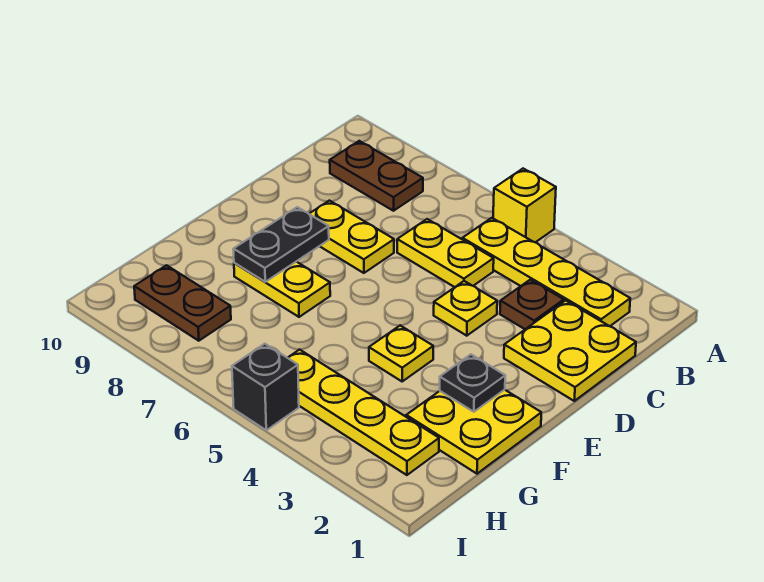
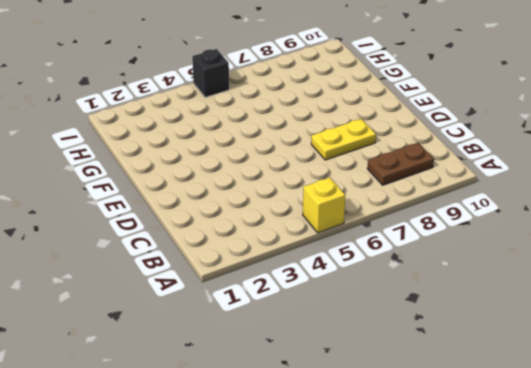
none -> yellow plate B2:B5 level 1
none -> yellow plate C1:D2 level 1
none -> brown plate C3 level 1

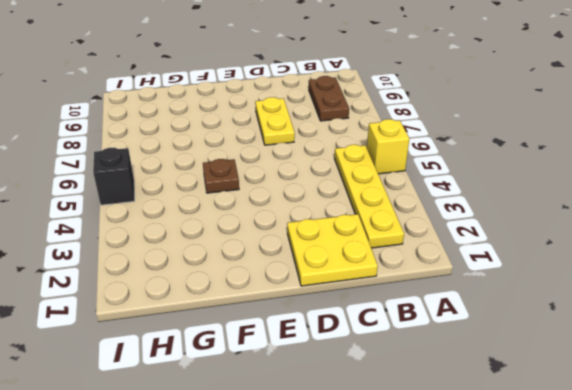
brown plate F5 level 1 -> brown plate C3 level 1
none -> yellow plate C5:C6 level 1
none -> yellow plate D4 level 1
none -> yellow plate F1:G2 level 1

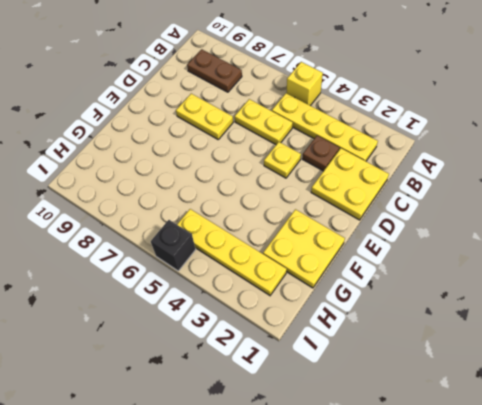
none -> yellow plate F4 level 1
none -> yellow plate F7:F8 level 1
none -> brown plate H8:H9 level 1

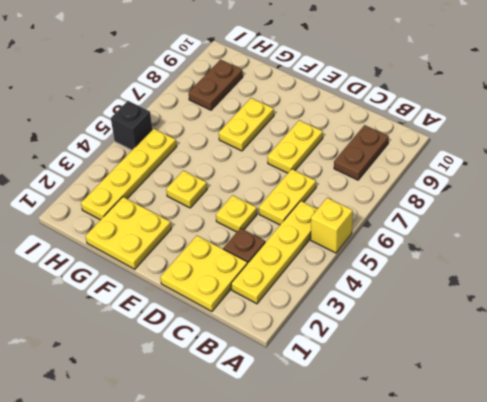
none -> black plate E8:F8 level 2
none -> black plate F2 level 2

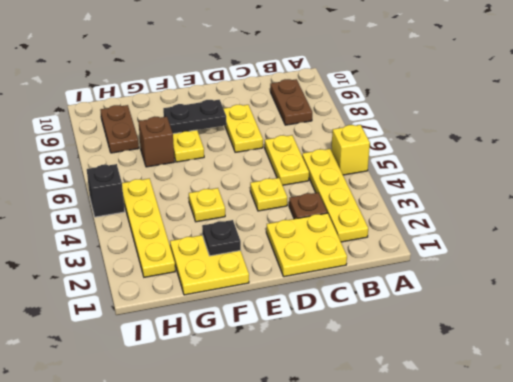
brown brick G7 level 1 -> none

